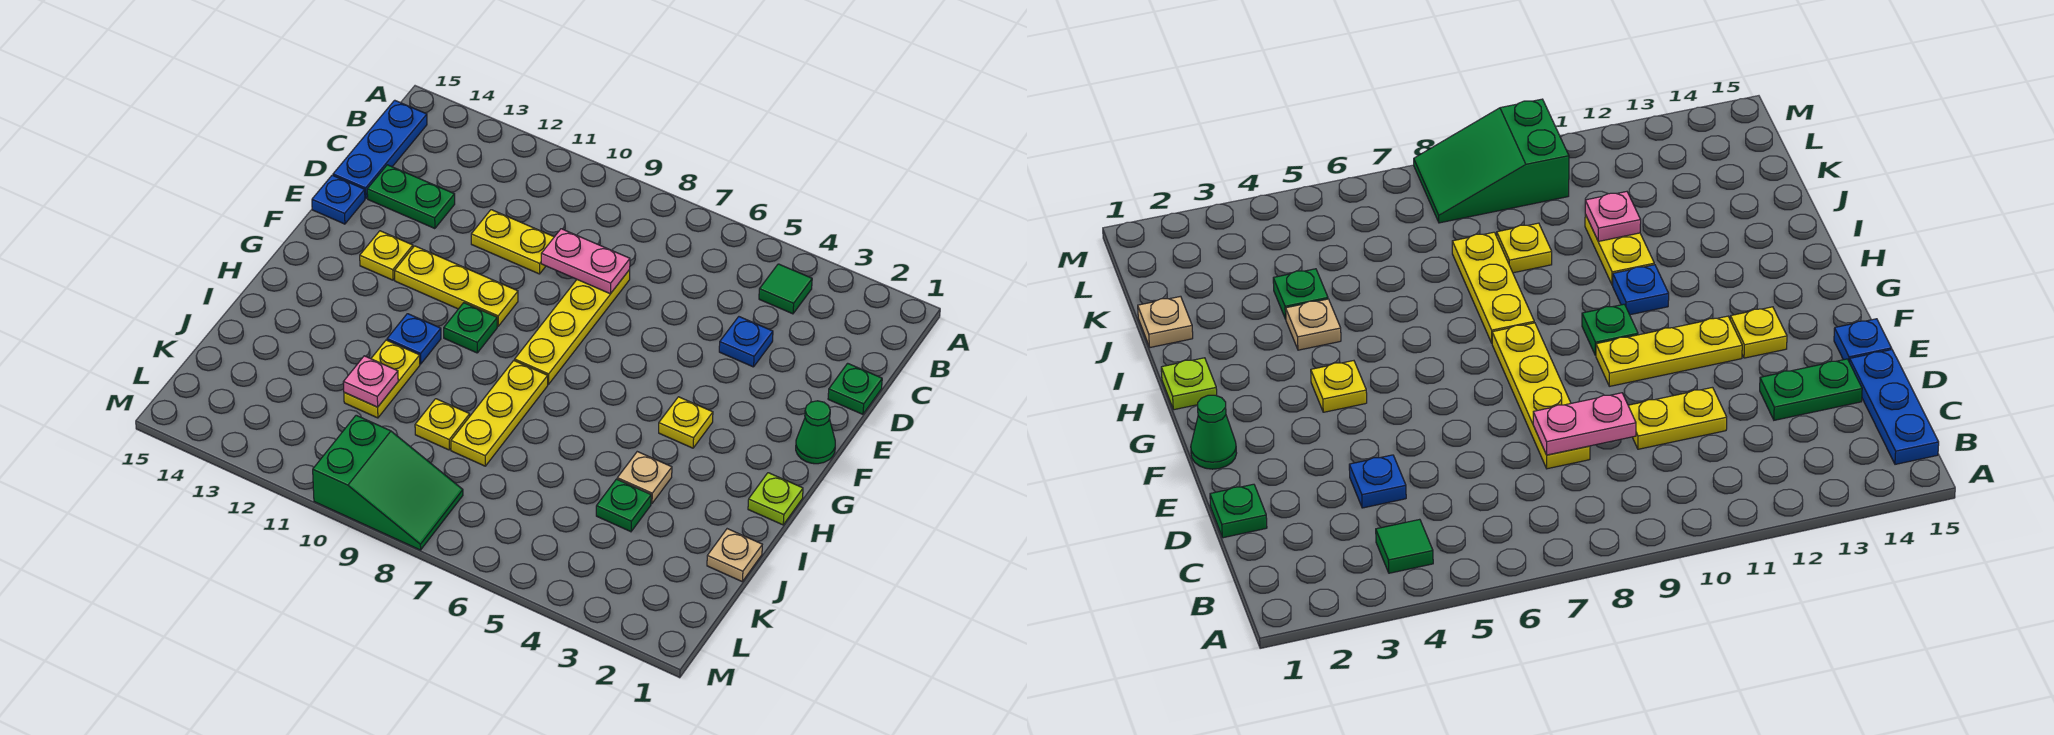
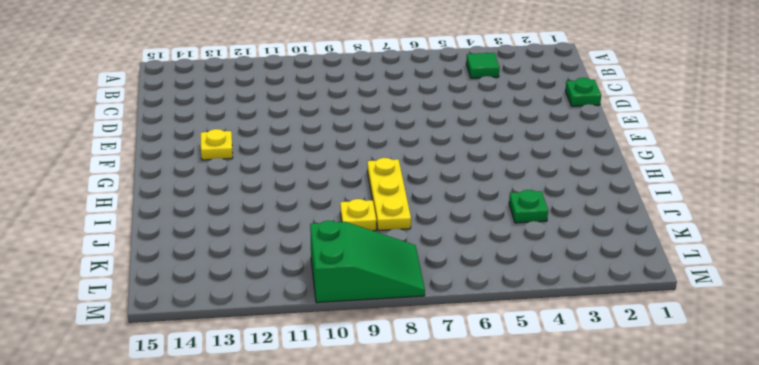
none -> blue plate B15:D15 level 1
none -> blue plate D4 level 1
none -> yellow plate D8:G8 level 1

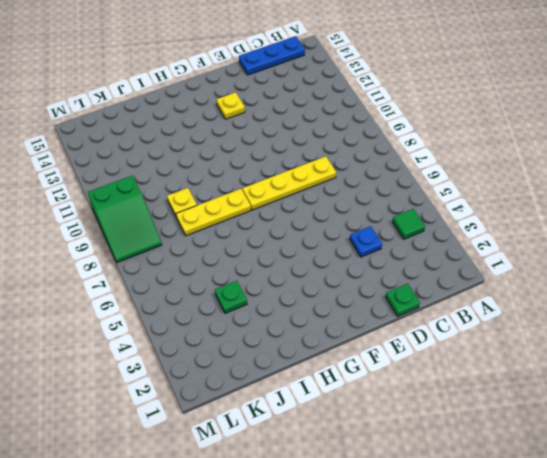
none -> yellow plate D10:D11 level 1
none -> green plate D13:D14 level 1
none -> blue plate E15 level 1

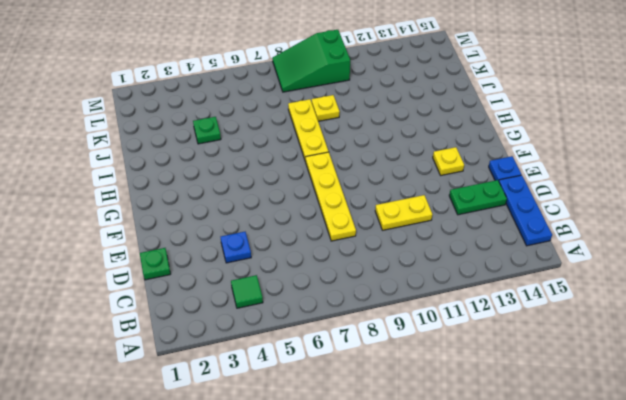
none -> green cone F1 level 1
none -> yellow plate F10:F12 level 1
none -> yellow plate G4 level 1

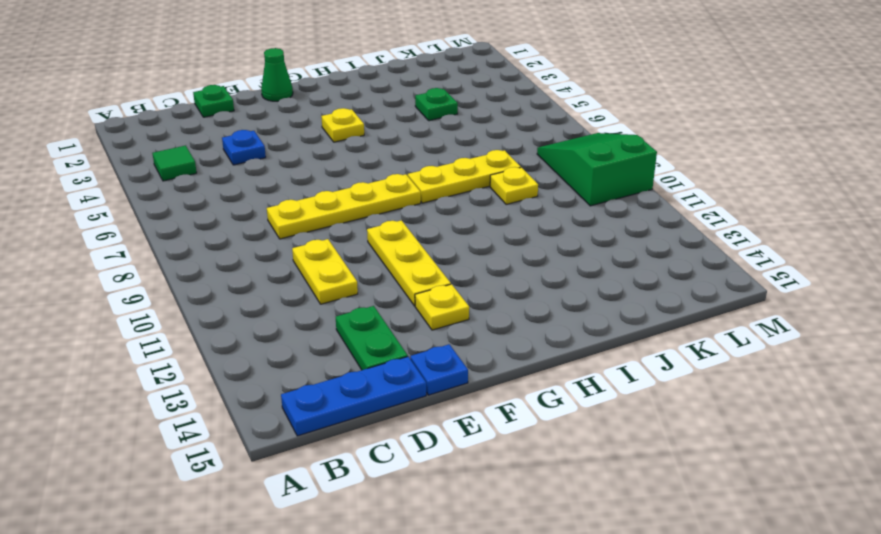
none -> green plate G10 level 1
none -> lime plate H1 level 1
none -> blue plate H11 level 1

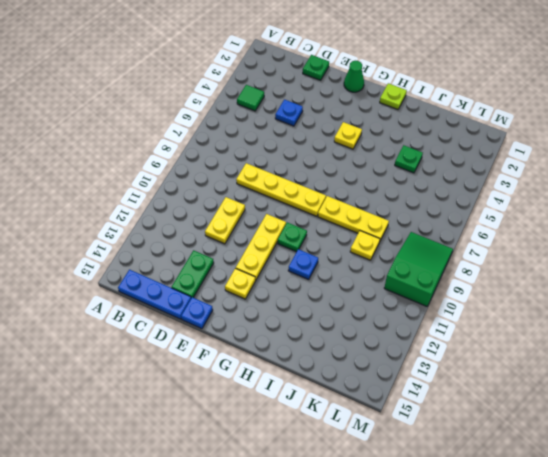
none -> tan plate I4 level 1
none -> yellow plate I11:J11 level 1
none -> tan plate J1 level 1

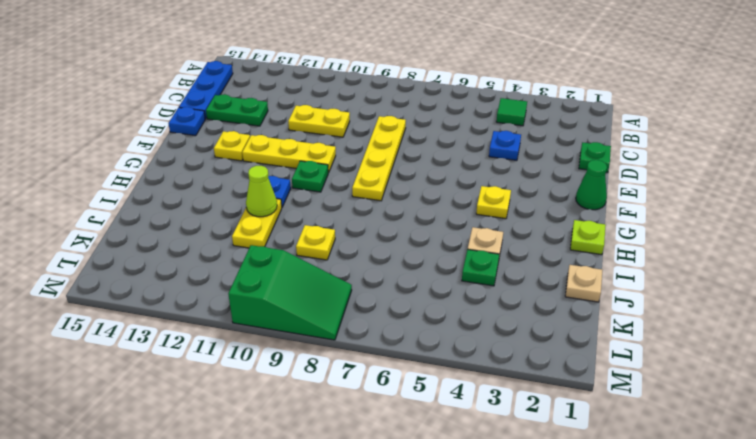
lime cone I11 level 2 -> none
none -> yellow plate H8:J8 level 1
none -> pink plate D8:D9 level 2
none -> pink plate J11 level 2

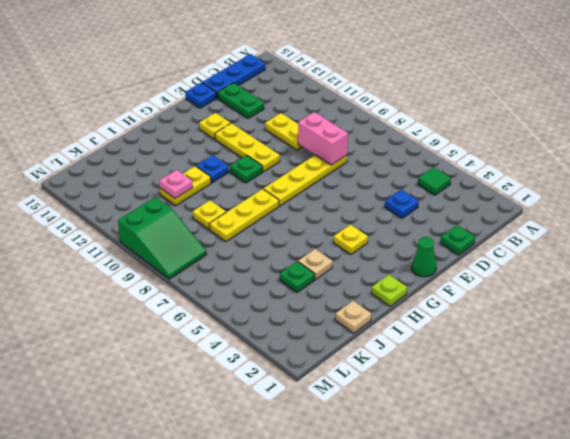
pink brick D8:D9 level 2 -> pink plate D8:D9 level 2

